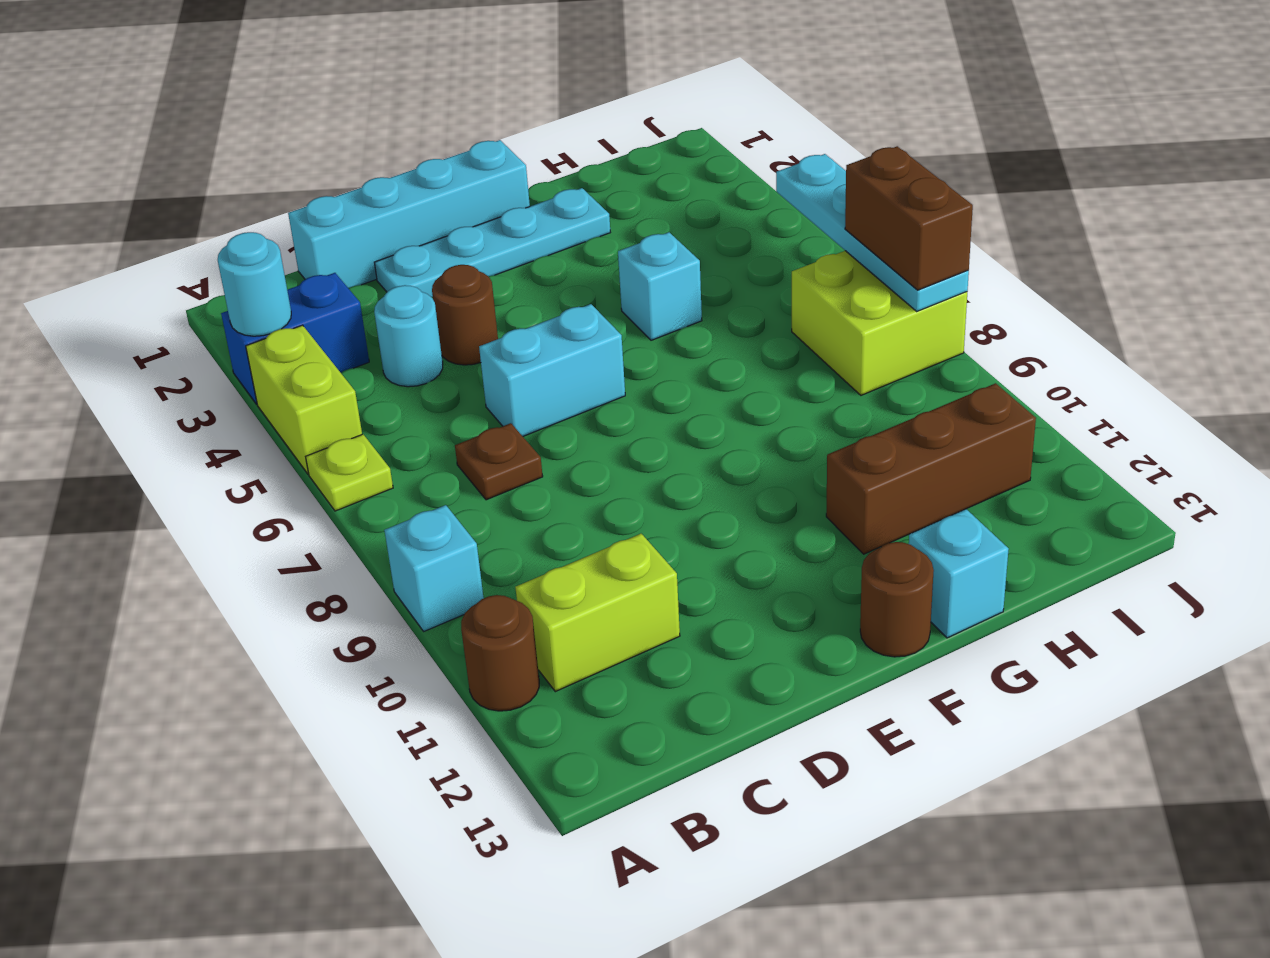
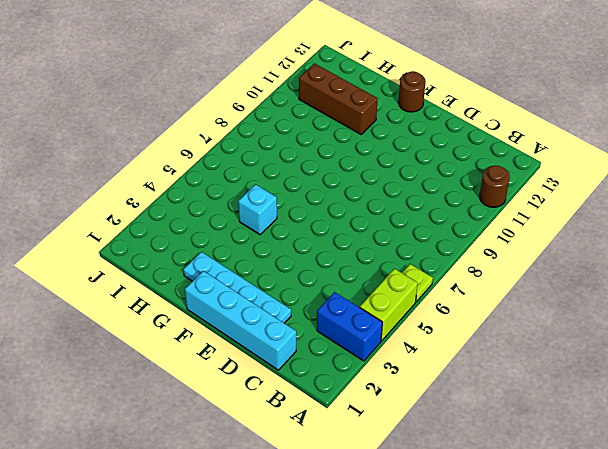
none -> cyan brick A9 level 1
none -> lime brick B11:C11 level 1
none -> cyan round brick C4 level 1

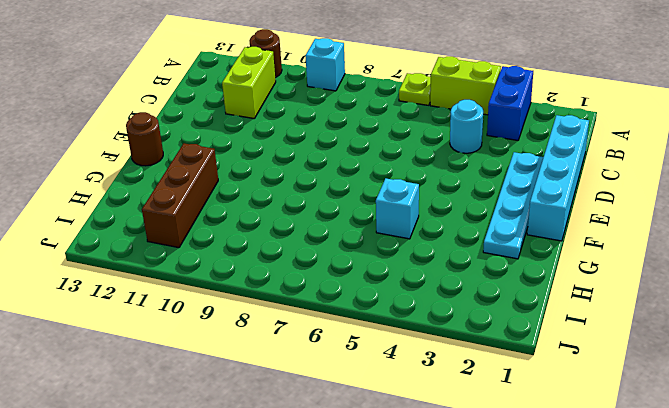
none -> brown plate C7 level 1
none -> brown round brick D4 level 1
none -> cyan brick D6:E6 level 1

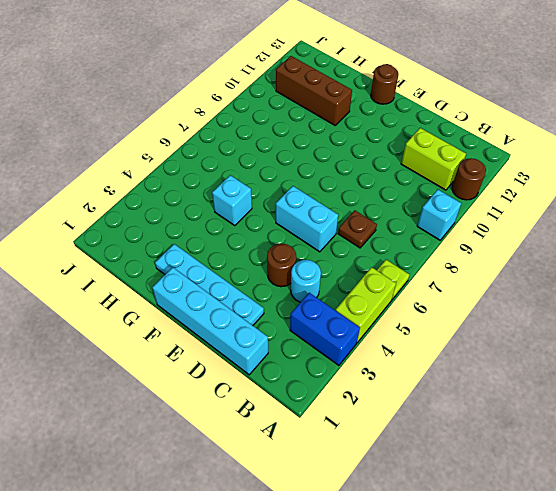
none -> cyan brick G13 level 1
none -> lime brick I7:J8 level 1
none -> cyan round brick A3 level 2

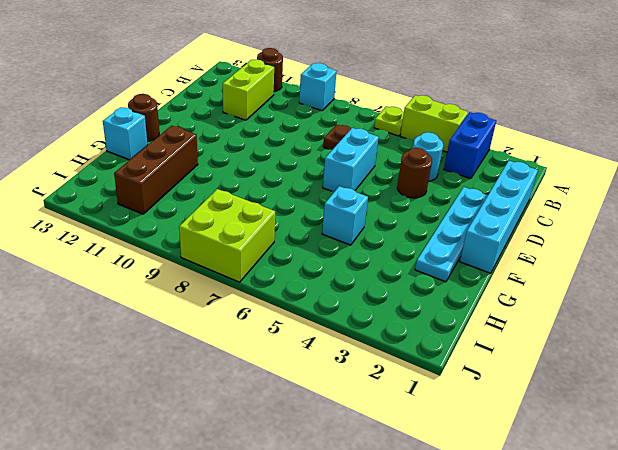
none -> cyan round brick A3 level 2
none -> cyan plate J5:J8 level 2
none -> brown brick J7:J8 level 3

